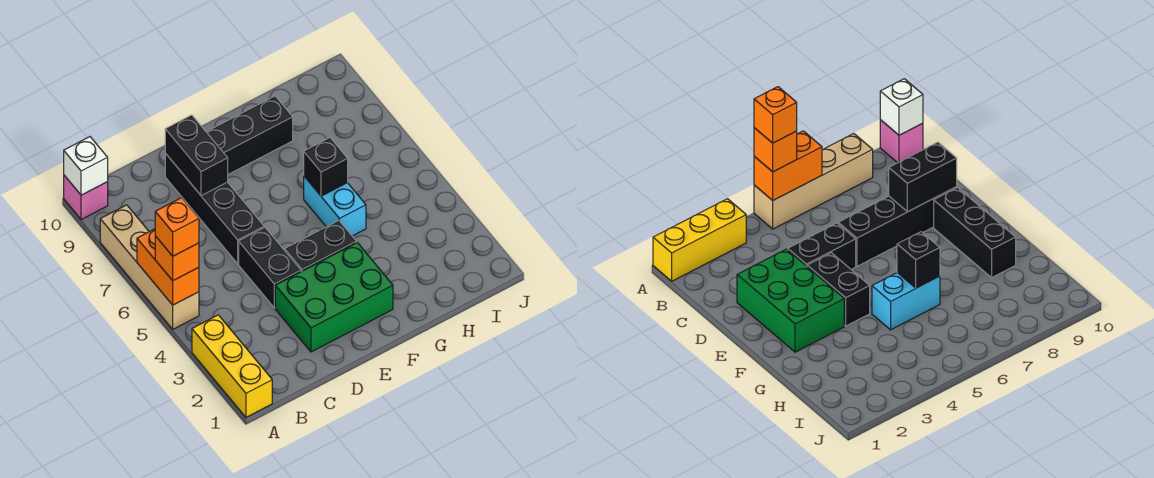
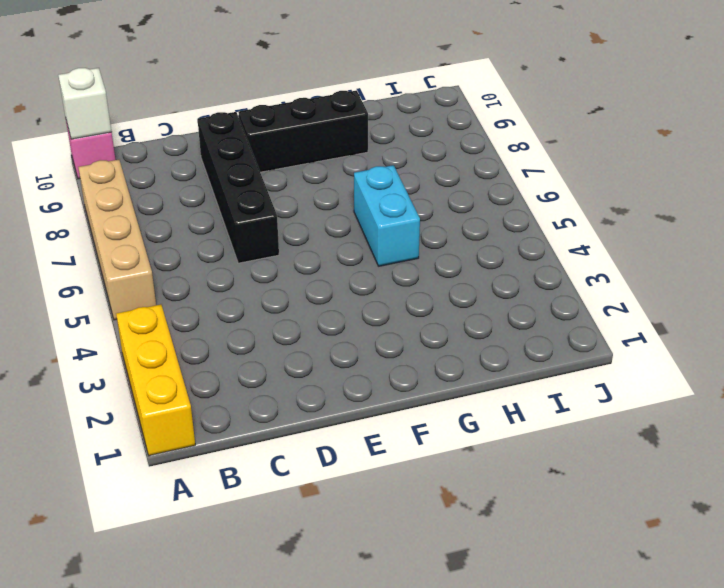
none -> green brick D2:F3 level 1
none -> black brick D4:D5 level 1
none -> black brick E4:F4 level 1

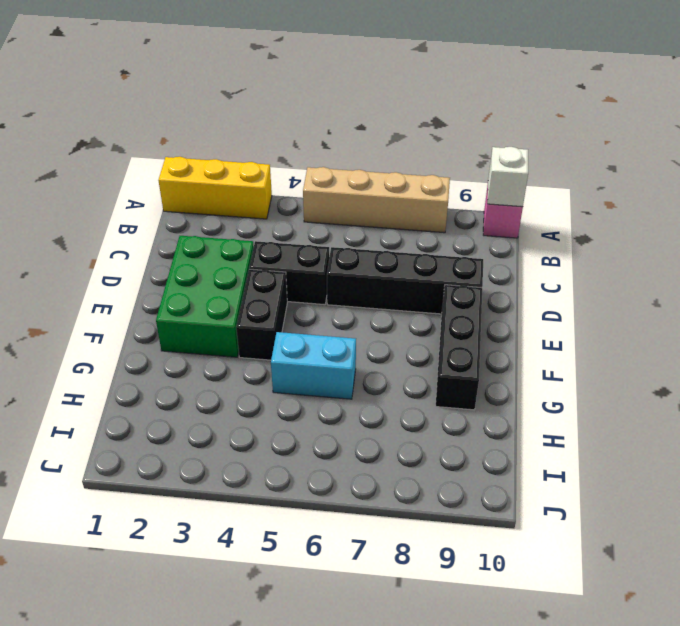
none -> orange brick A5:A6 level 2
none -> black brick D8:D9 level 2
none -> black brick G6 level 2

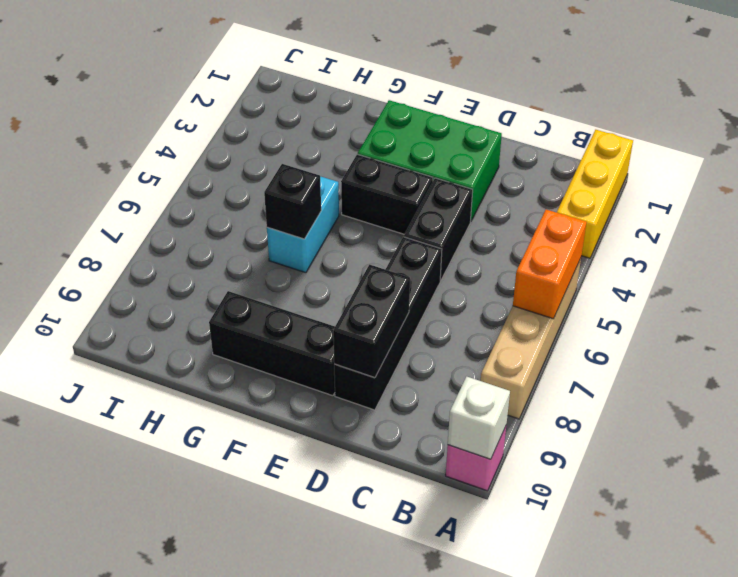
none -> orange brick A5 level 3
none -> orange brick A5 level 4

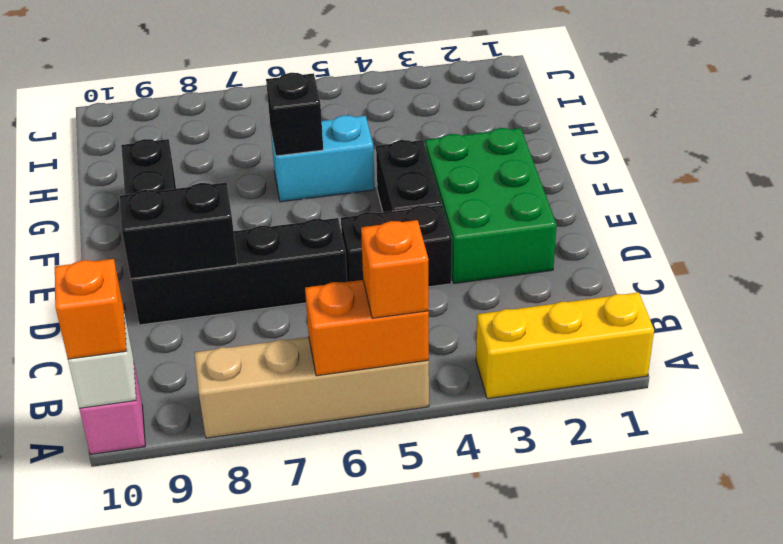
orange brick A10 level 3 -> orange brick A5 level 4

